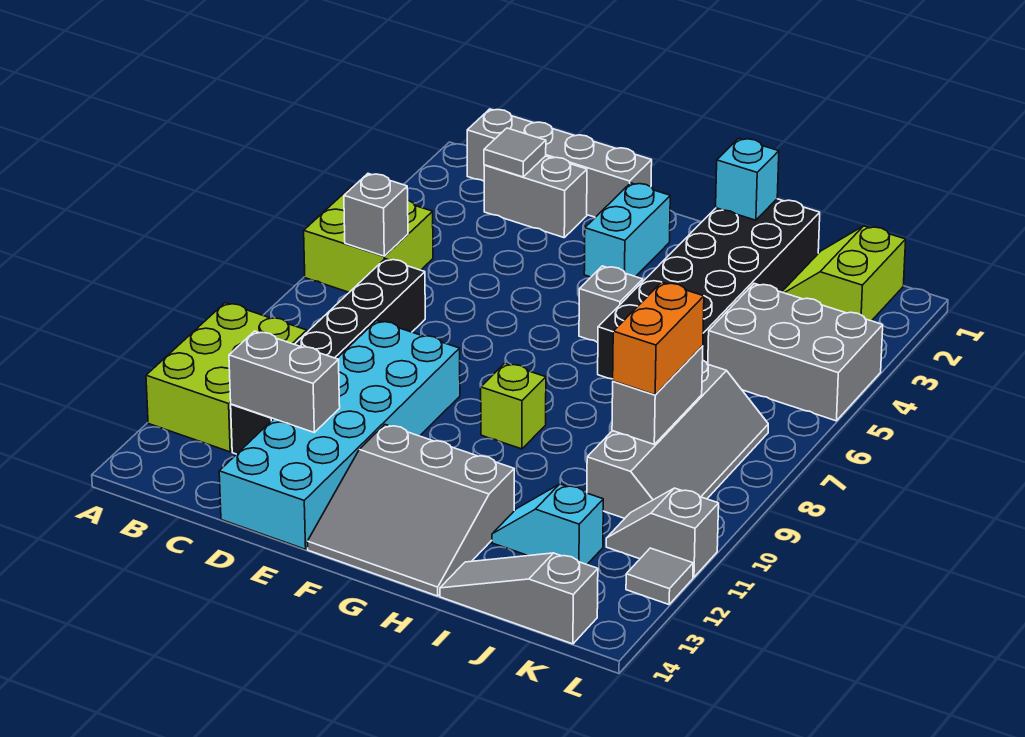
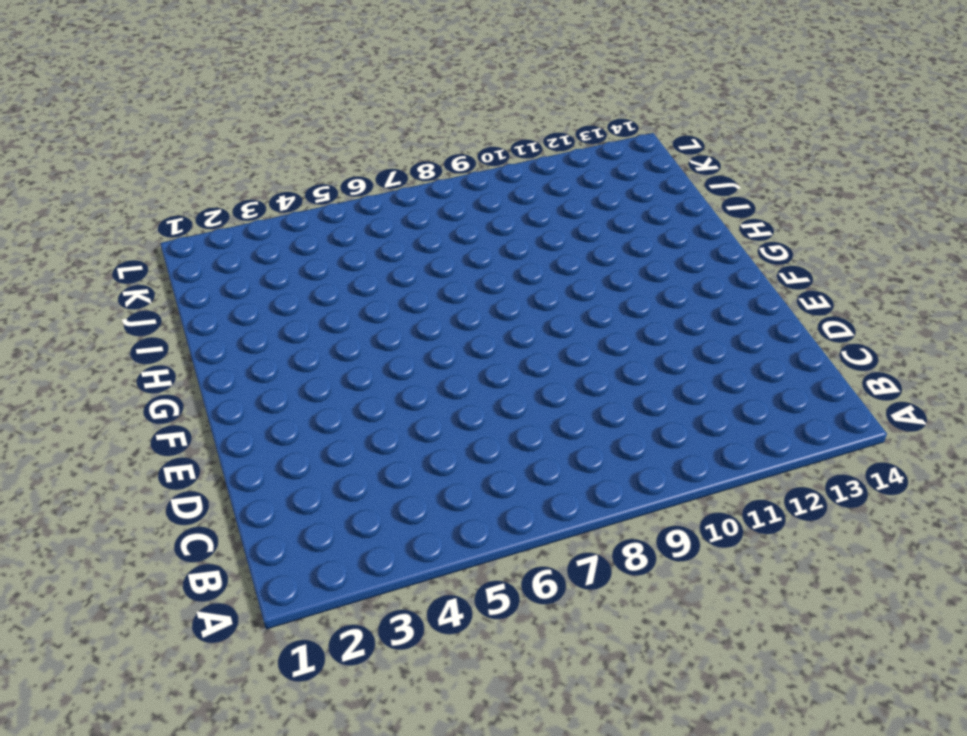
none -> lime brick A5:B6 level 1
none -> lime brick A10:B12 level 1
none -> grey brick B1:E1 level 1

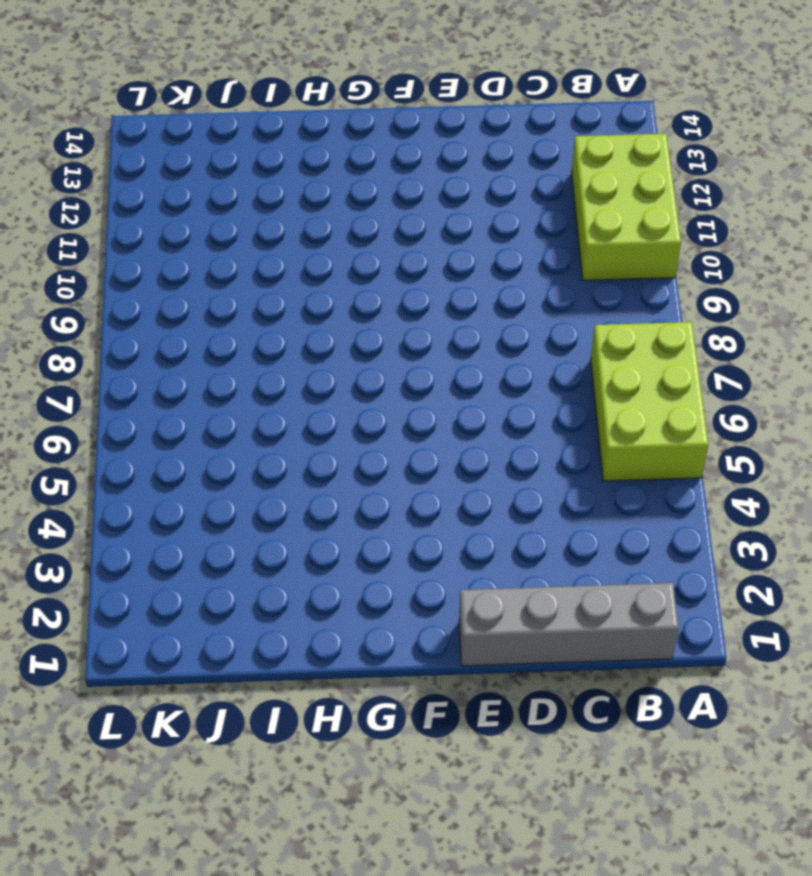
lime brick A5:B7 level 1 -> lime brick A5:B6 level 1
none -> grey brick C2:D2 level 1
none -> black brick C7:C12 level 1
none -> cyan brick D9:E14 level 1

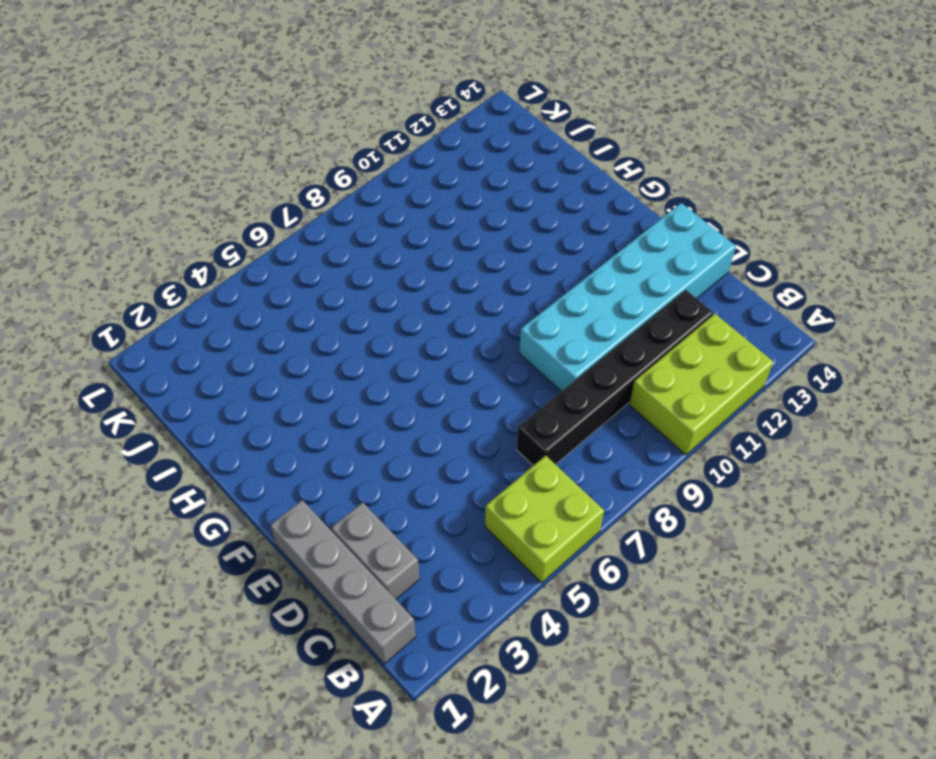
none -> cyan brick F2:F3 level 1
none -> grey slope F12:H14 level 1 top 12
none -> grey brick G5 level 1

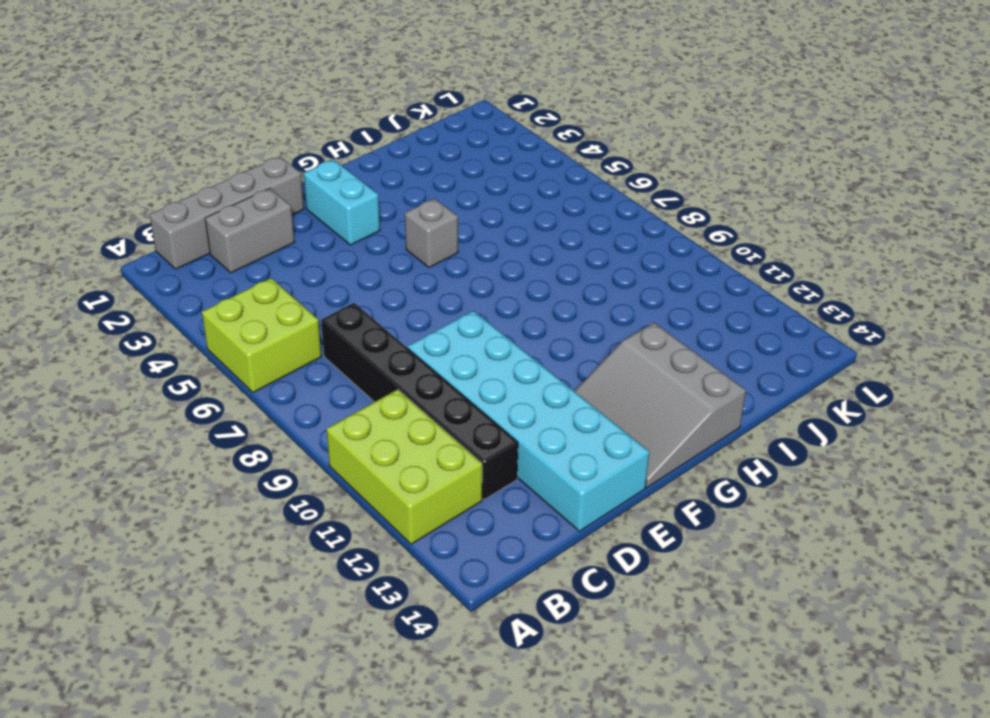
grey slope F12:H14 level 1 top H -> grey slope F12:H14 level 1 top 12
none -> lime brick G9 level 1
none -> black brick H1:I6 level 1
none -> cyan slope I12:J12 level 1 top J

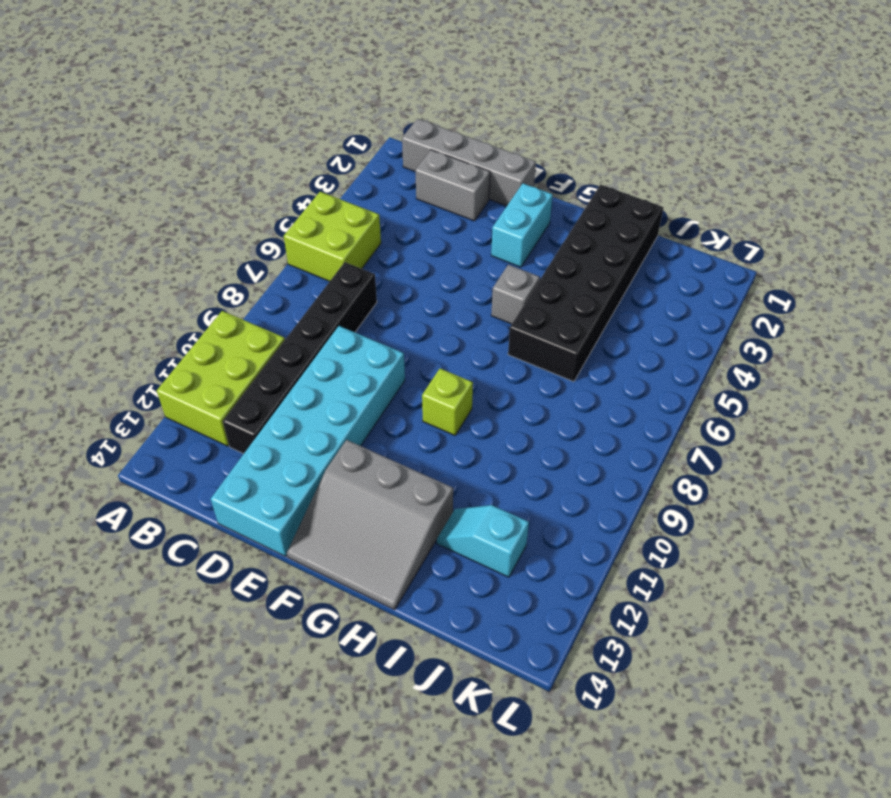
none -> grey slope I14:K14 level 1 top K
none -> lime slope J1:K2 level 1 top K
none -> grey brick J4:L5 level 1

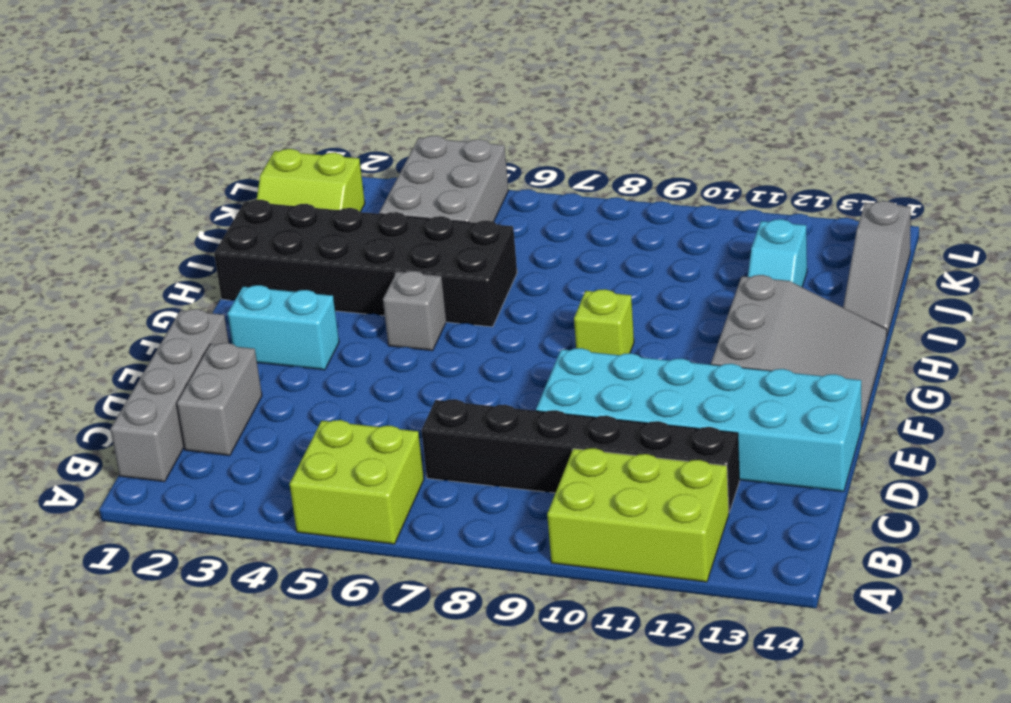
none -> grey slope J7:K10 level 1 top J
none -> grey slope K11:L11 level 1 top L
none -> grey tile L12 level 1

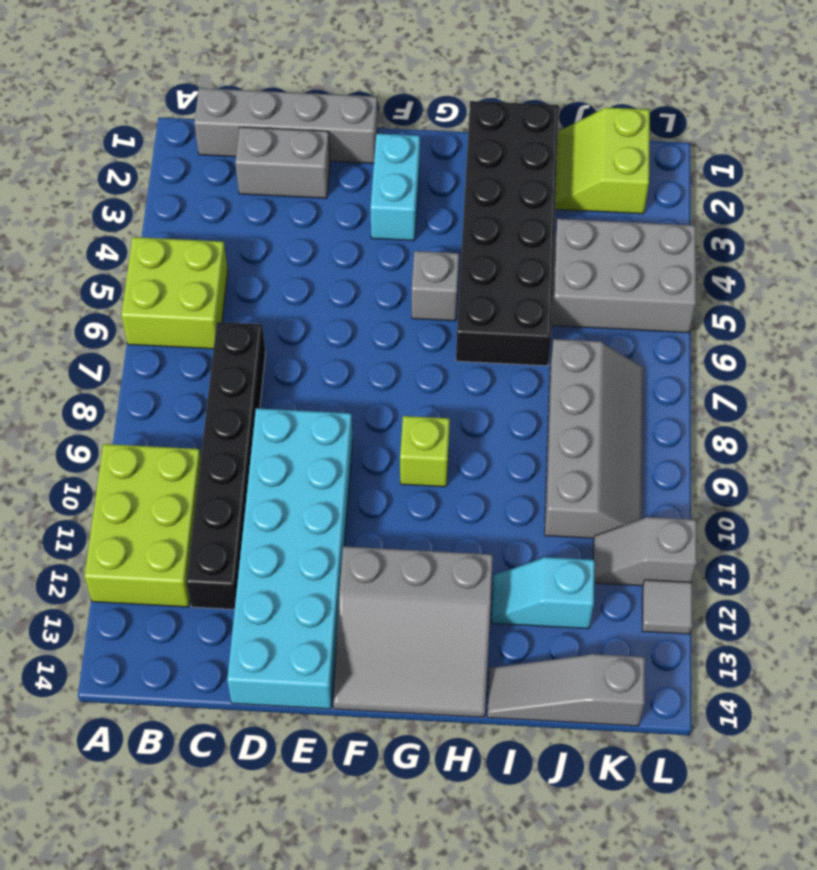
none -> grey brick B6 level 2
none -> grey tile C2 level 2
none -> grey brick C12:D12 level 2

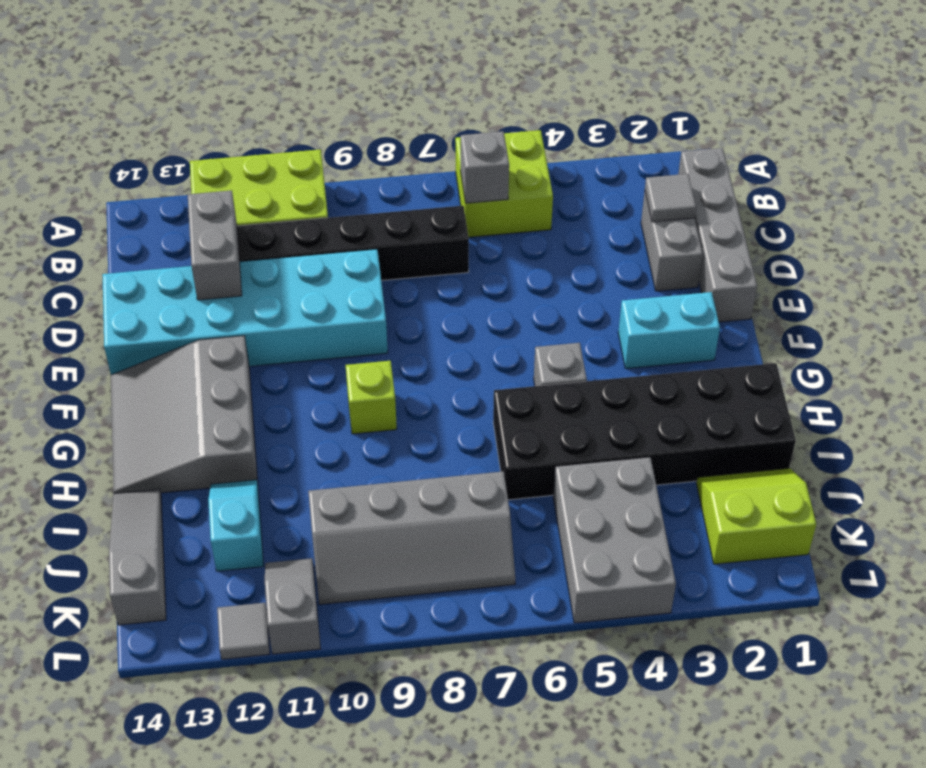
none -> cyan brick H1 level 2
none -> grey brick J8:J9 level 2
none -> orange brick J8:J9 level 3

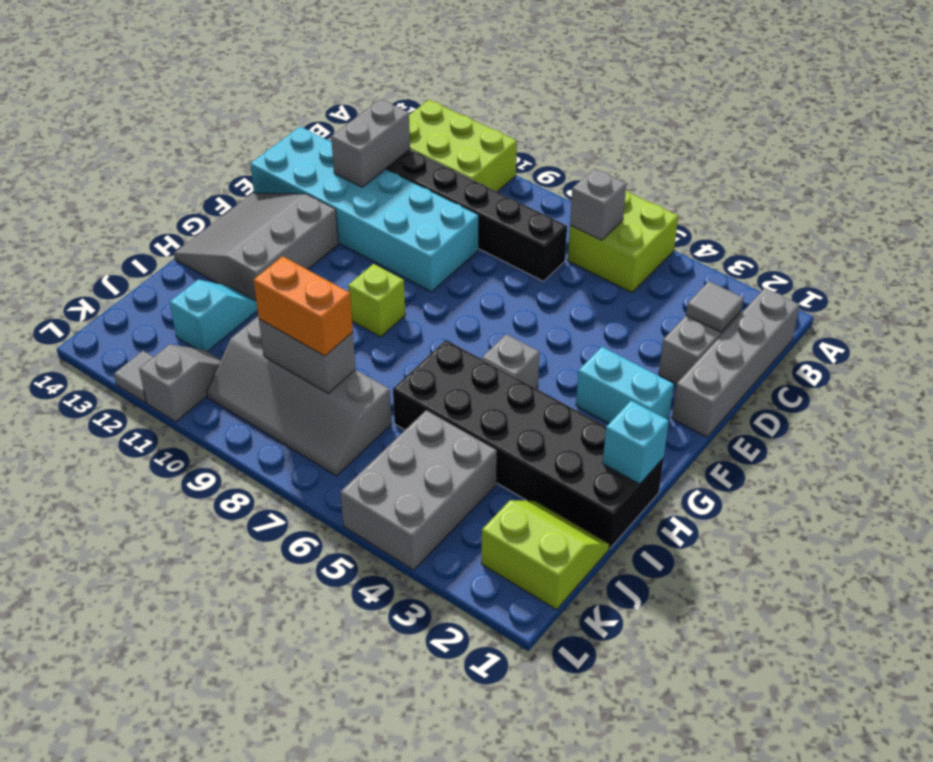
none -> grey slope I14:K14 level 1 top K

